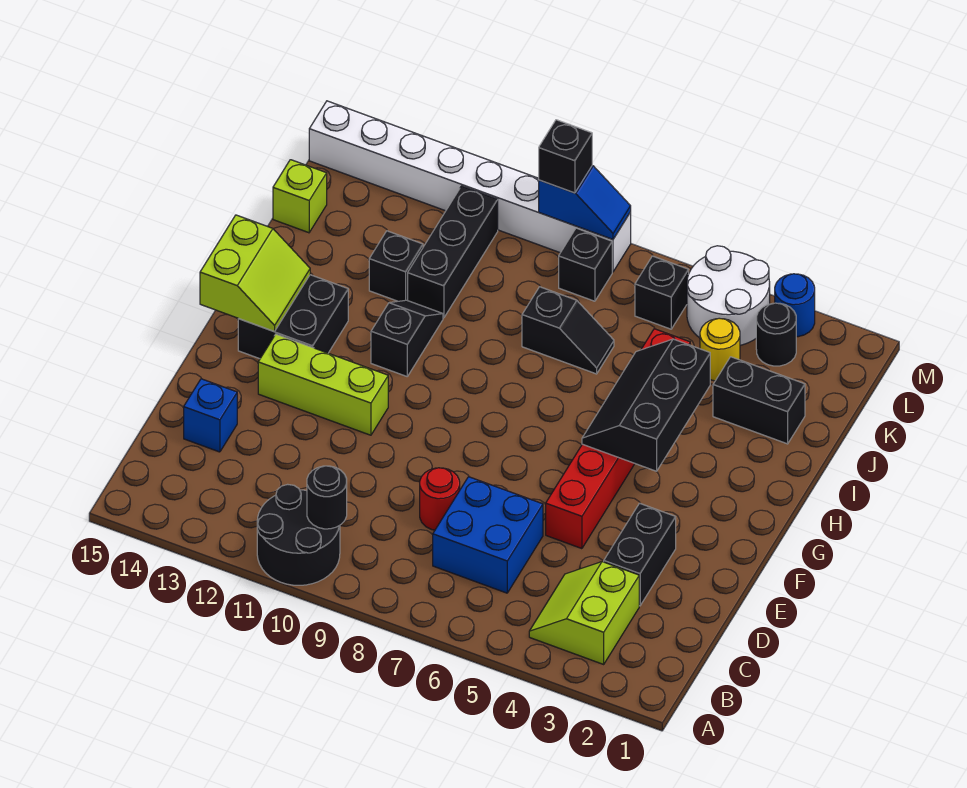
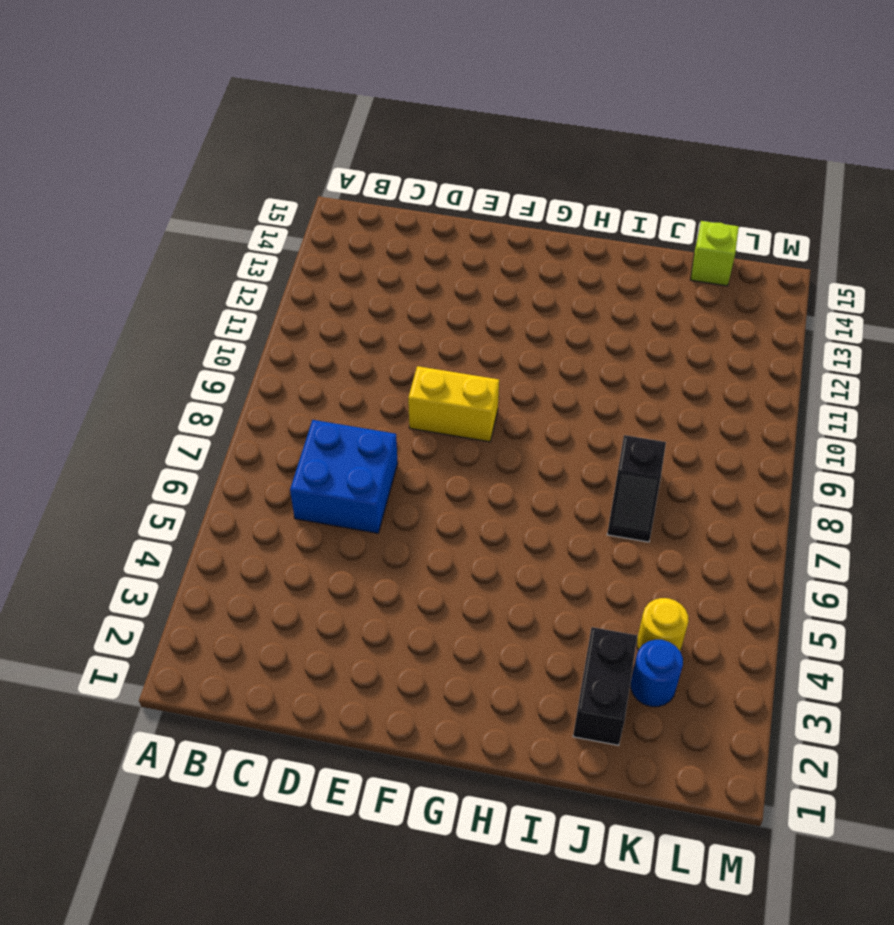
yellow brick E9:F9 level 1 -> none
blue round brick K3 level 1 -> blue round brick M3 level 1
none -> black round brick A10:B11 level 1
none -> lime slope B3:C4 level 1 top 3
none -> black brick D3:E3 level 1

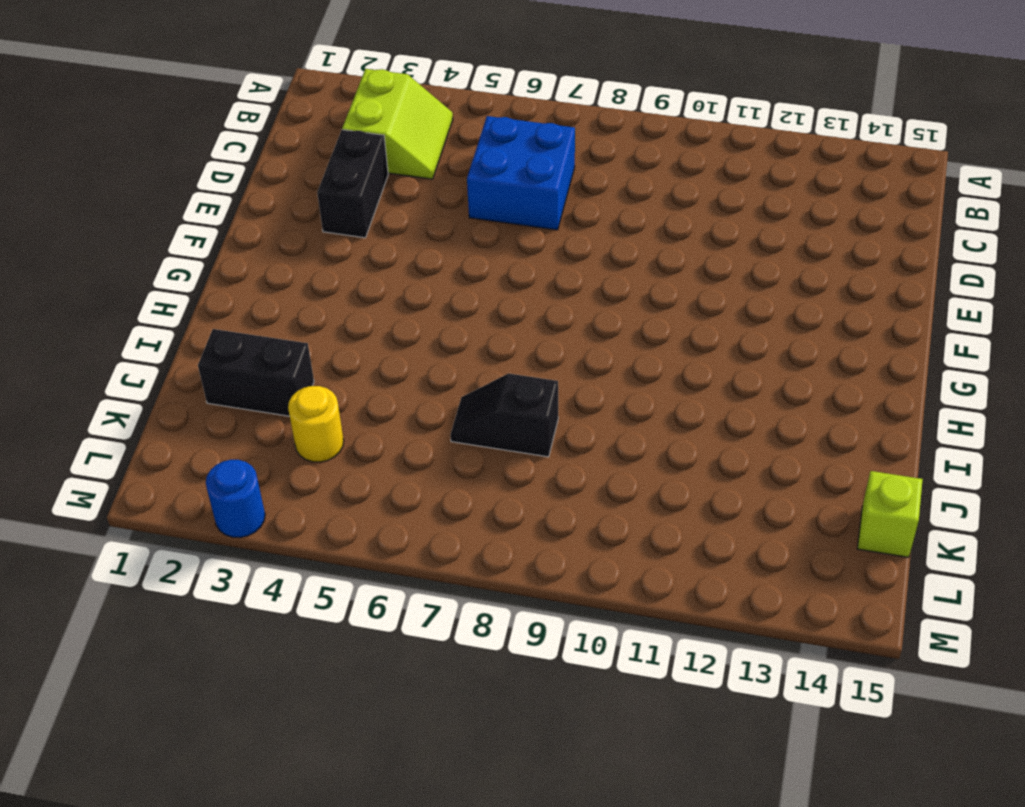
none -> black round brick A10:B11 level 1
none -> red round brick D8 level 1
none -> blue brick D14 level 1

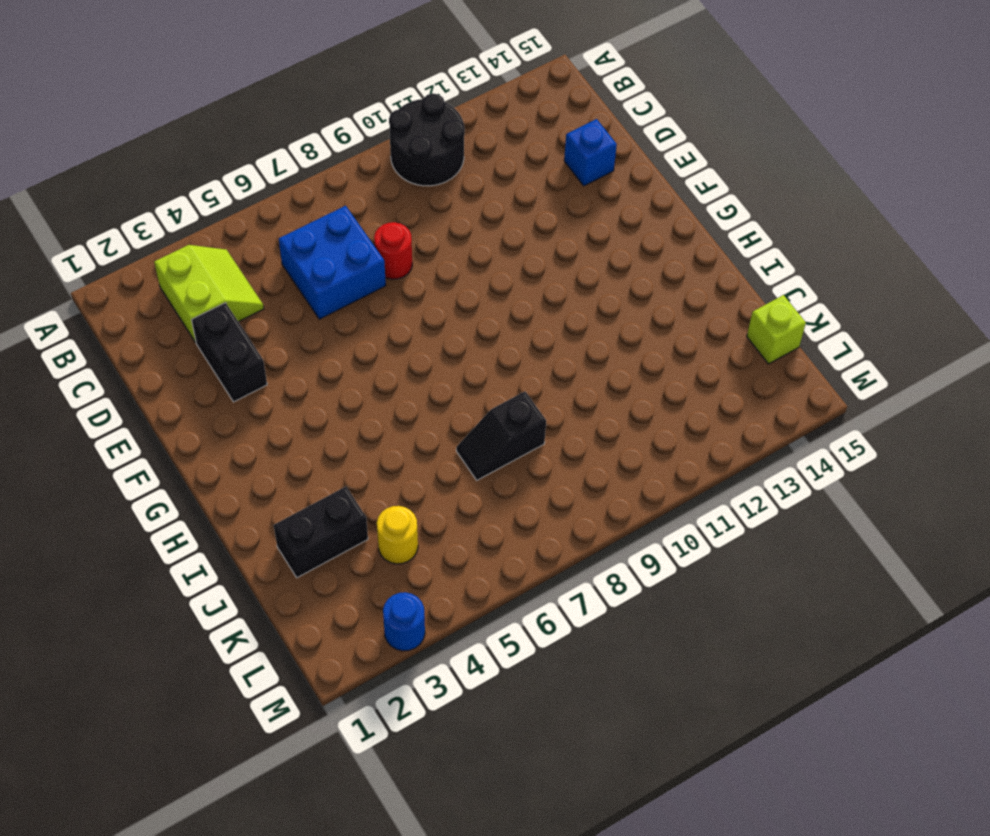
none -> red brick E5:J5 level 1
none -> lime brick F11:F13 level 1
none -> black brick G13:H14 level 1

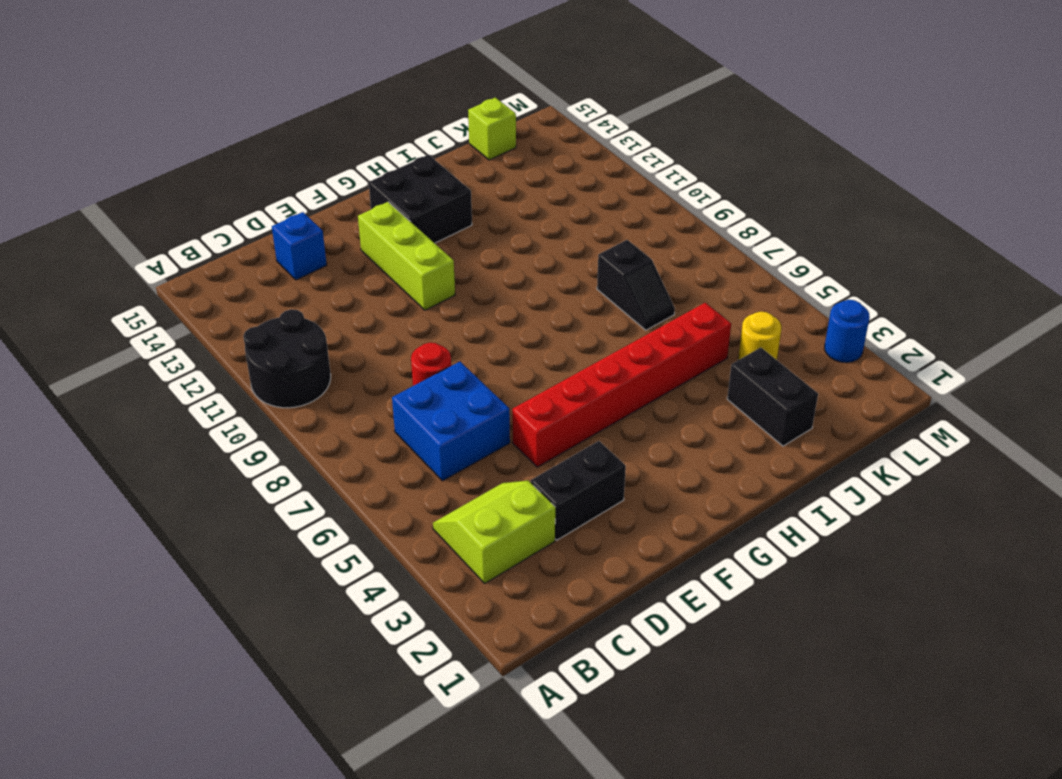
none -> black slope H11:I11 level 1 top H
none -> black brick J11:L11 level 1
none -> black brick J12 level 1

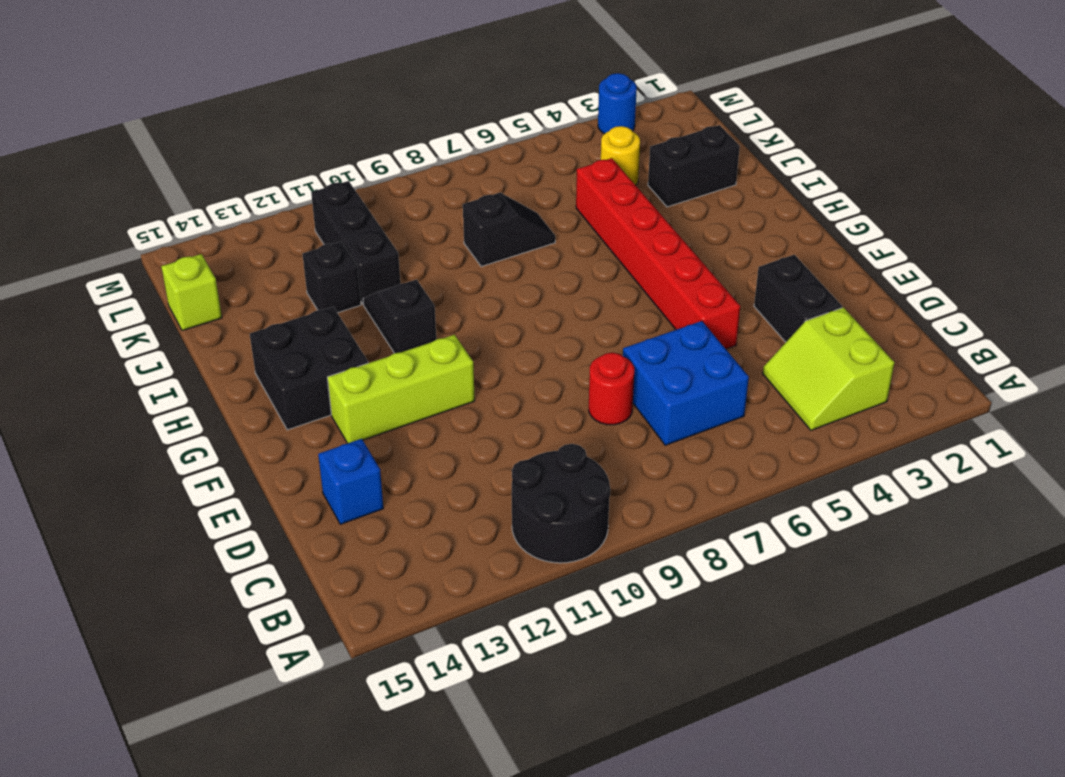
none -> black round brick L3 level 1
none -> white round brick L4:M5 level 1
none -> black brick L6 level 1

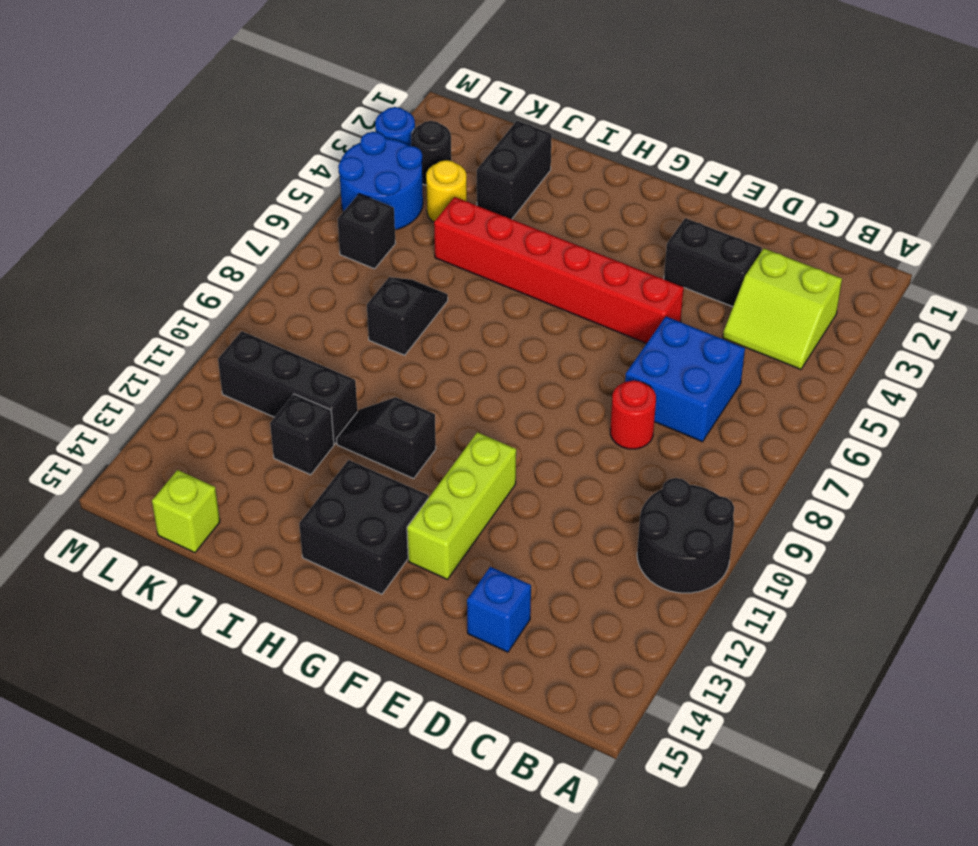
blue round brick L4:M5 level 1 -> white round brick L4:M5 level 1
none -> black brick L8 level 1
none -> white brick M8:M15 level 1
none -> black round brick B10 level 2

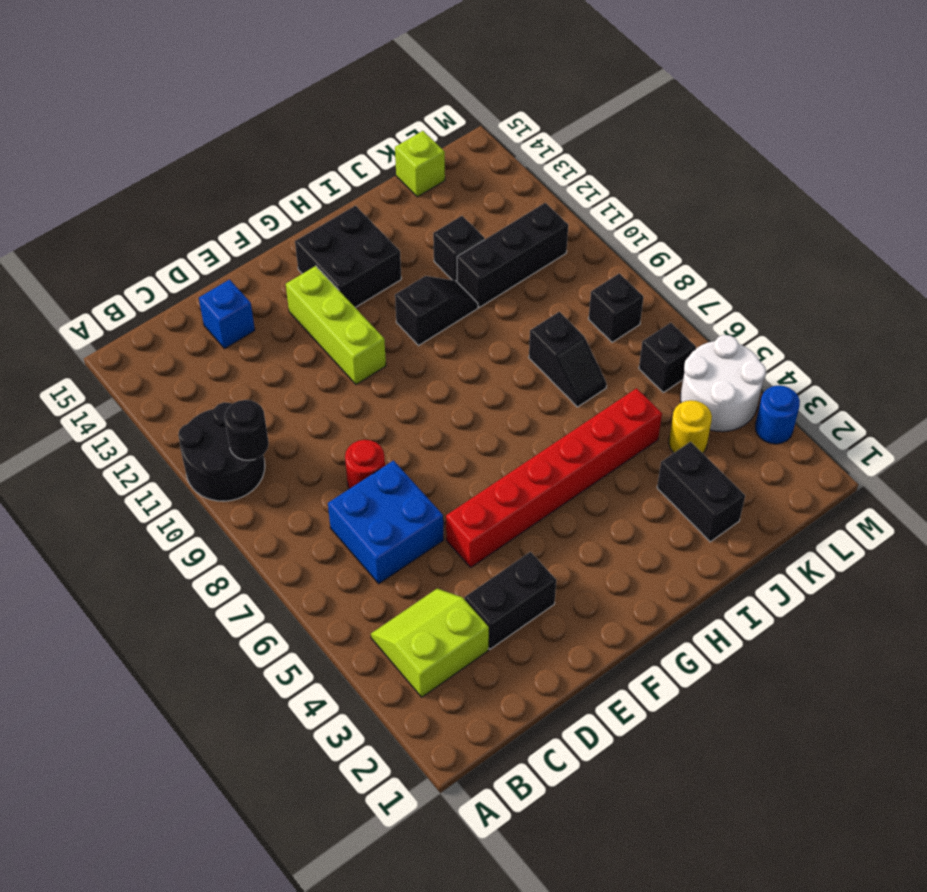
none -> black round brick L3 level 1
none -> white brick M8:M15 level 1
none -> black slope G4:I5 level 2 top 4

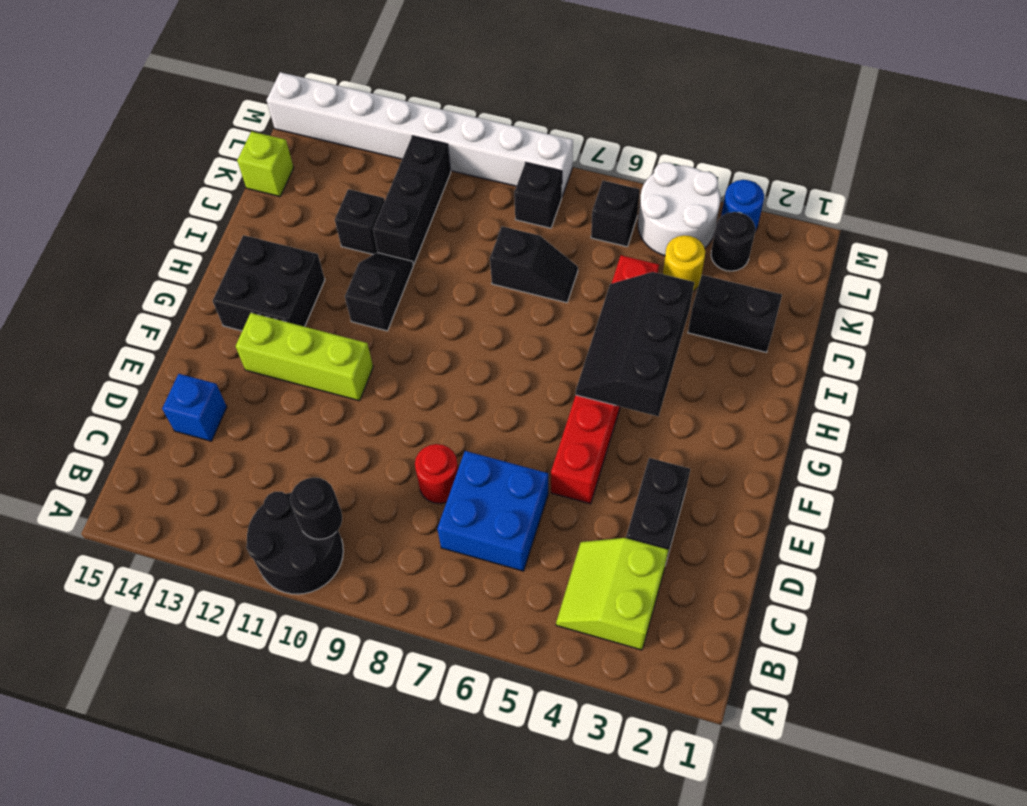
none -> lime slope G14:H15 level 2 top 15
none -> blue slope M8:M9 level 2 top 9
none -> black brick M9 level 3

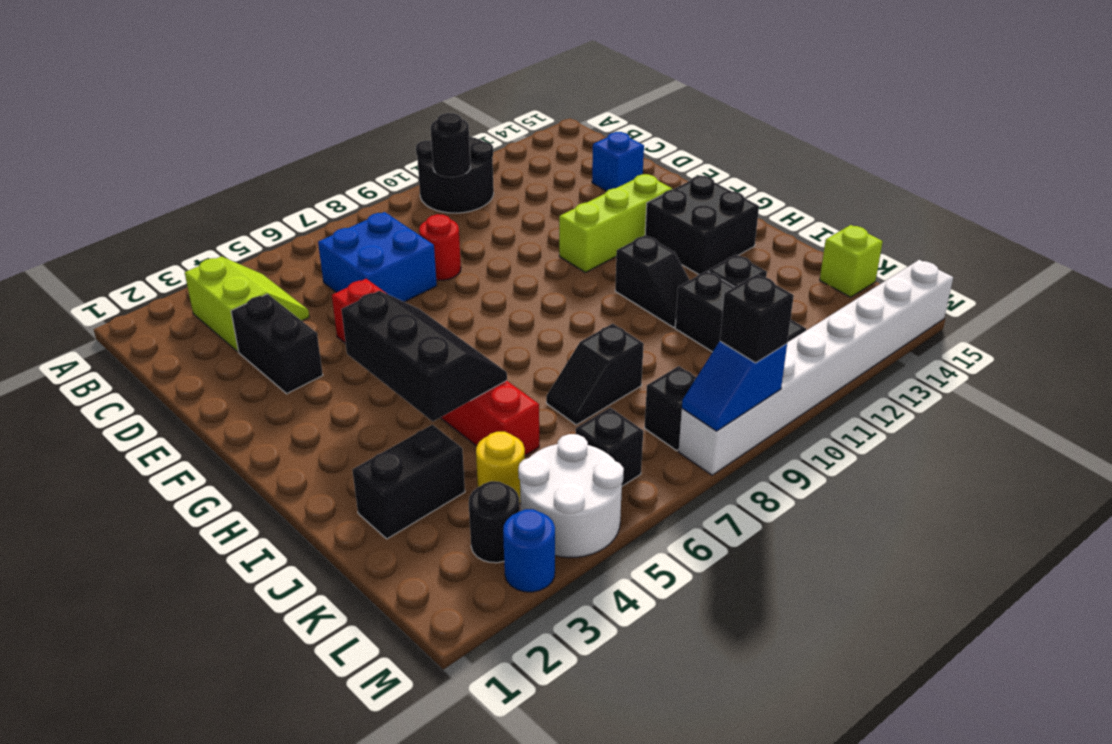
none -> lime slope G14:H15 level 2 top 15

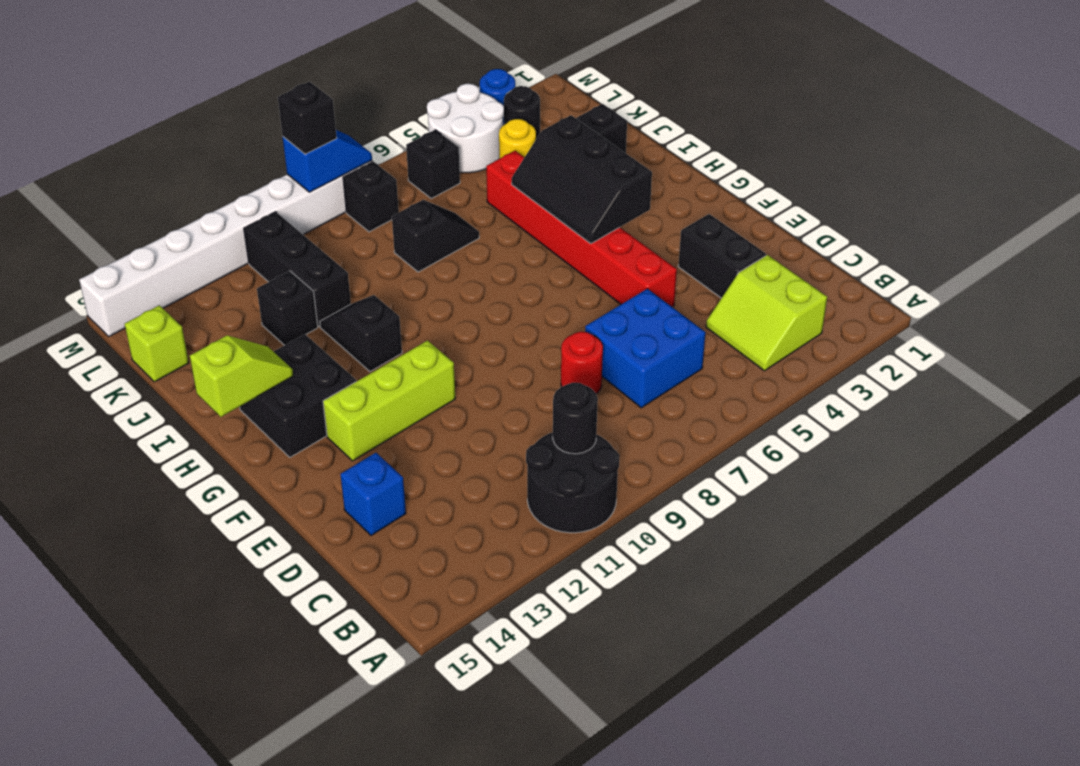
lime slope H14:H15 level 2 top 15 -> lime slope G14:H15 level 2 top 15

